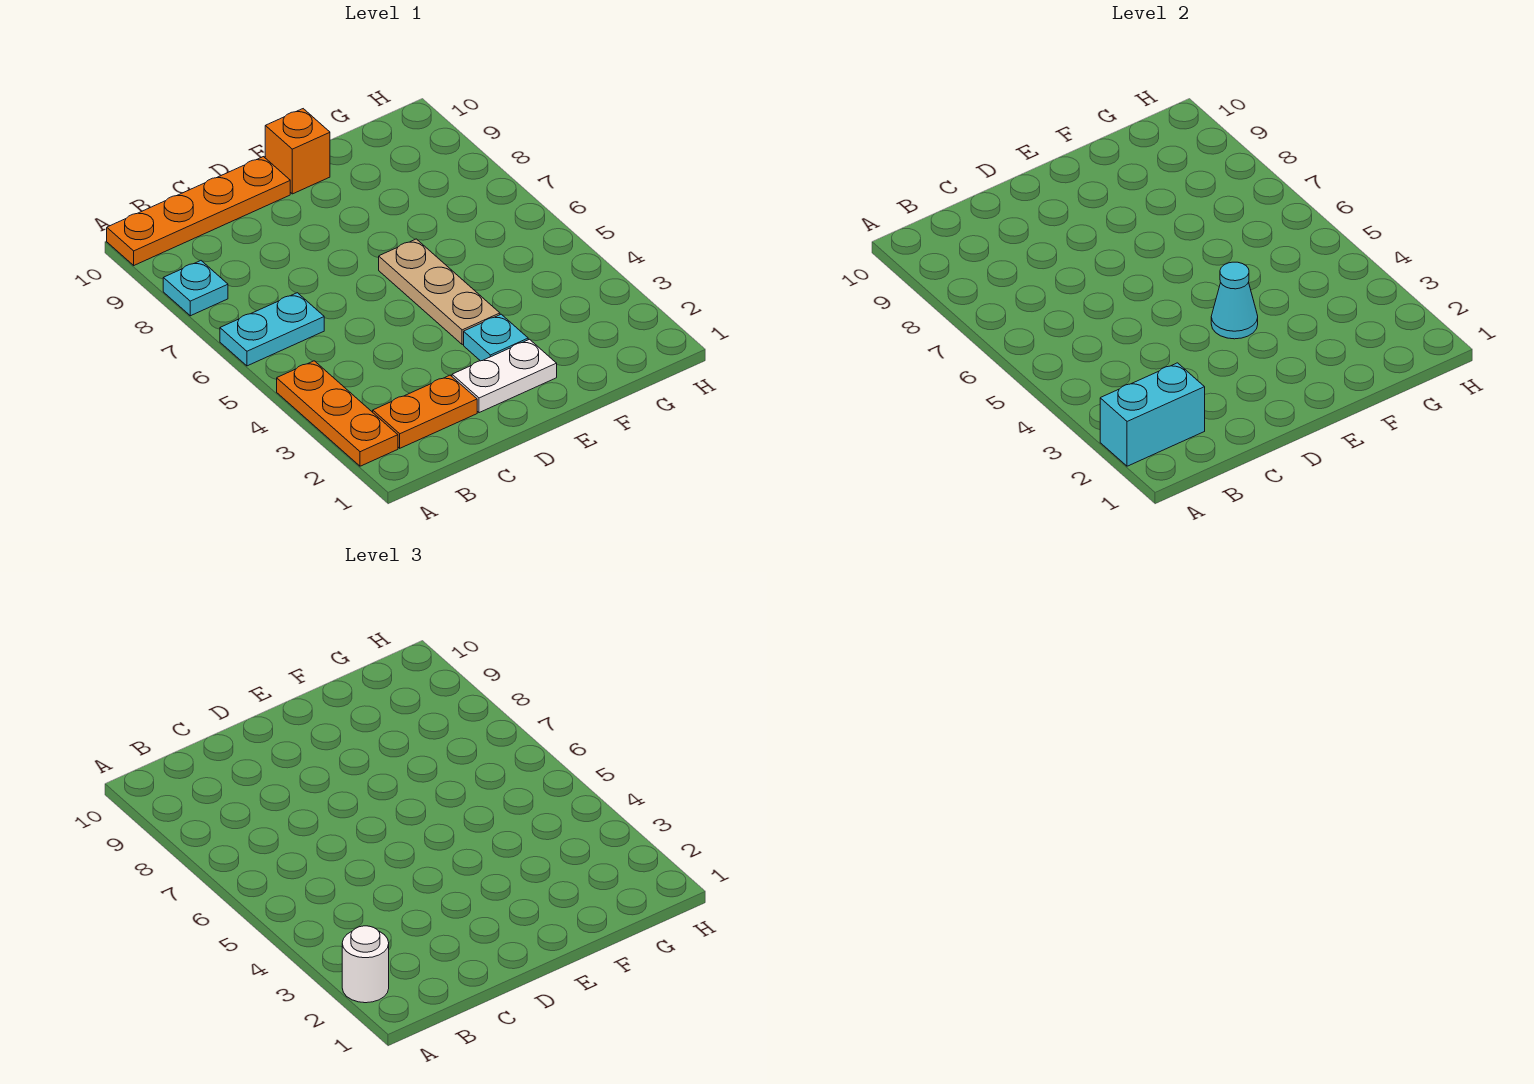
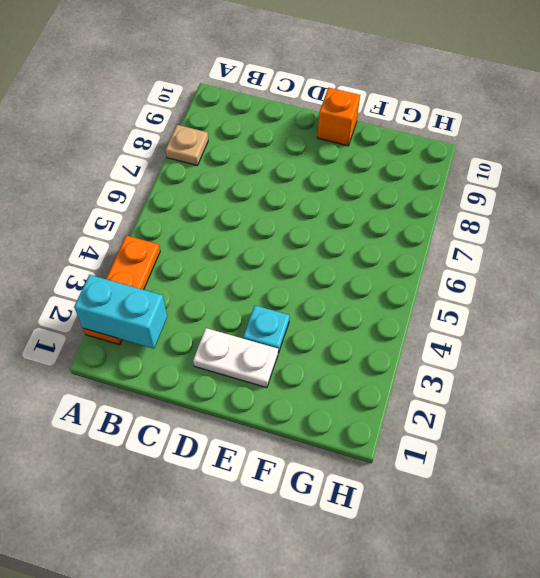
tan plate A8 level 1 -> cyan plate A8 level 1
none -> cyan plate A6:B6 level 1
none -> orange plate A10:D10 level 1
none -> orange plate B2:C2 level 1

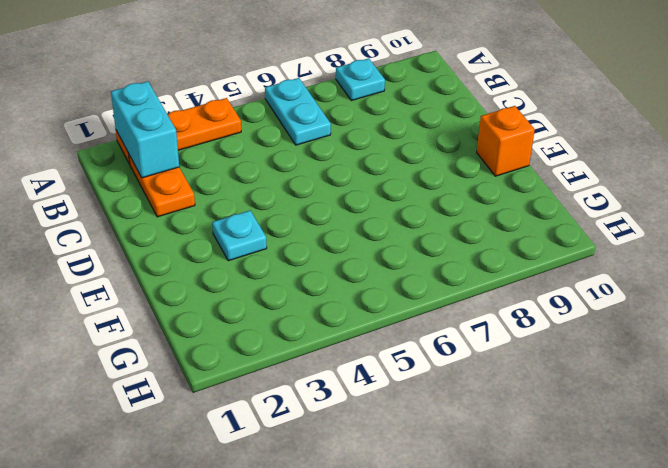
none -> orange plate A10:D10 level 1
none -> white plate D2:E2 level 1
none -> tan plate E4:E6 level 1

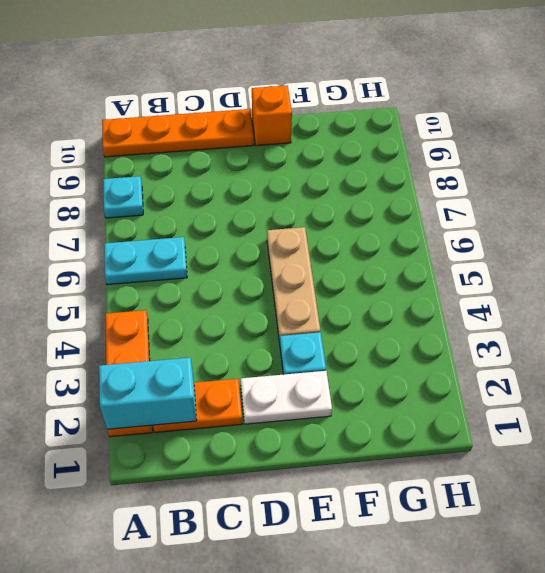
none -> cyan cone E4 level 2
none -> white round brick A2 level 3

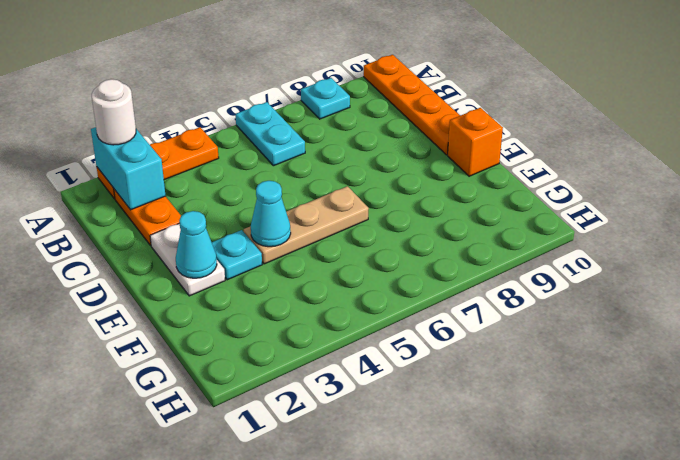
cyan cone E2 level 2 -> none

